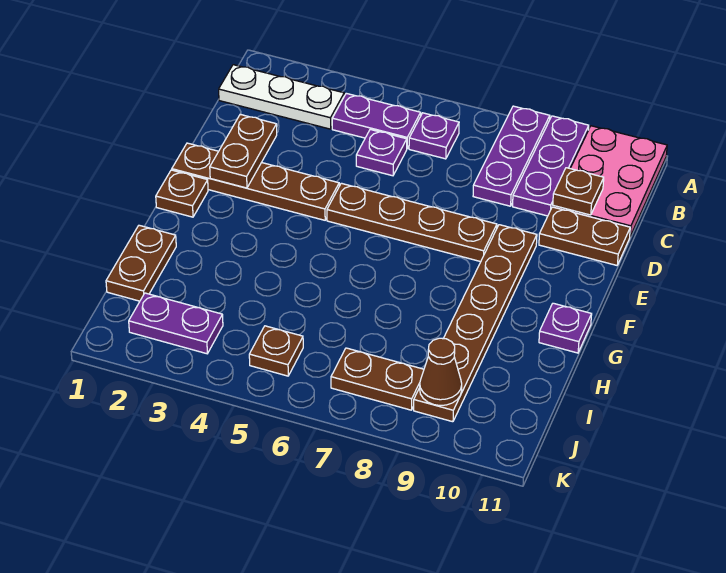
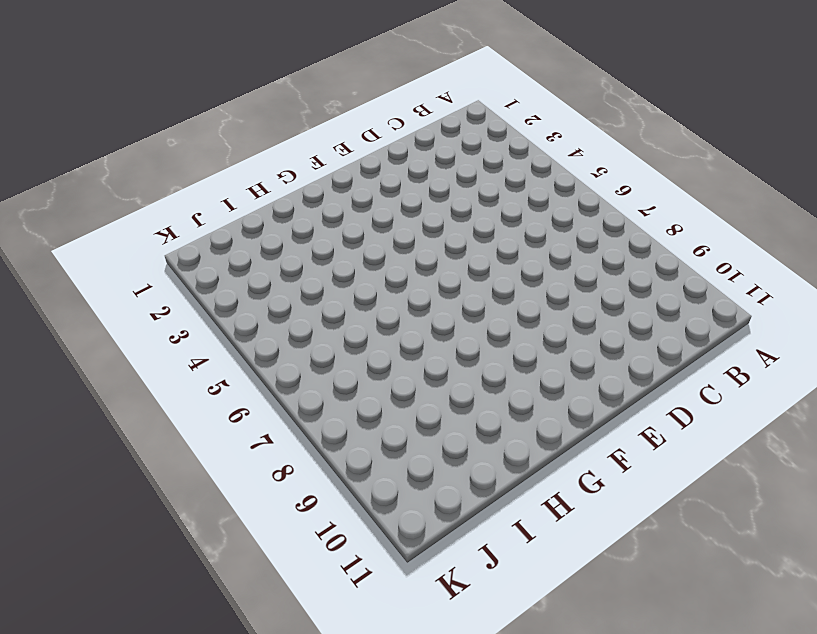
none -> purple plate A8:C8 level 1
none -> purple plate A9:C9 level 1
none -> pink plate A10:C11 level 1

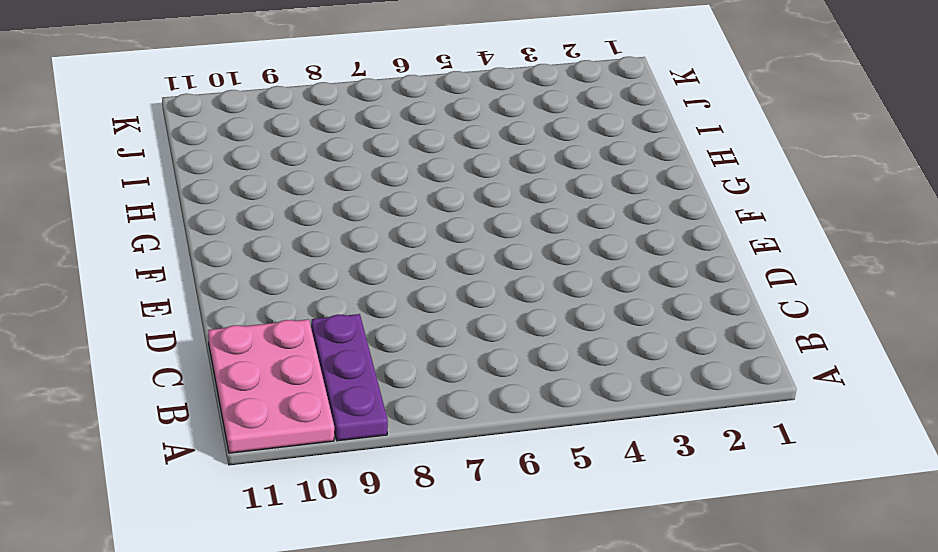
none -> purple plate A8:C8 level 1
none -> white plate B1:B3 level 1
none -> purple plate B4:B5 level 1

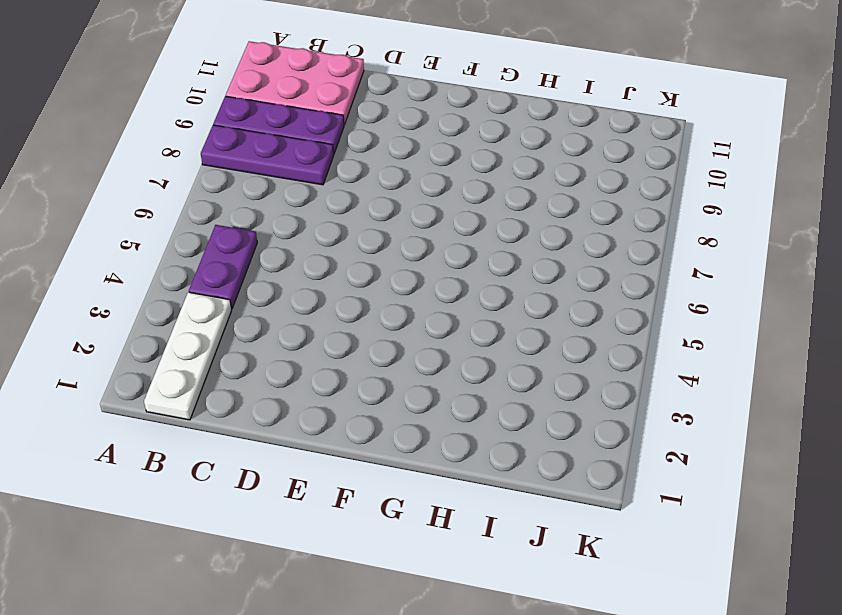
none -> purple plate B6 level 1
none -> purple plate C5 level 1
none -> brown plate D10:D11 level 1

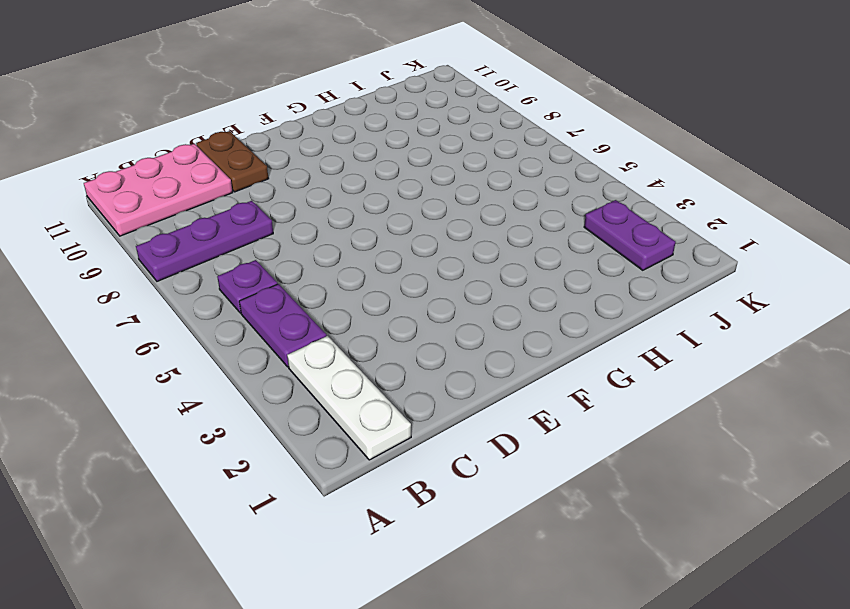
none -> purple plate A9:C9 level 1
none -> purple plate C5 level 1
none -> brown plate E1:E4 level 1

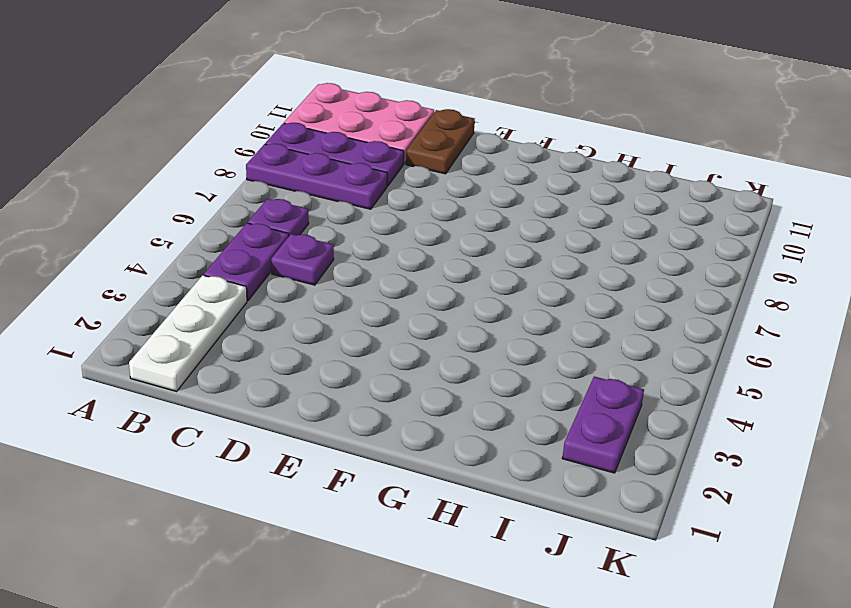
none -> brown plate E1:E4 level 1
none -> brown plate E5:E8 level 1
none -> brown plate E9:J9 level 1

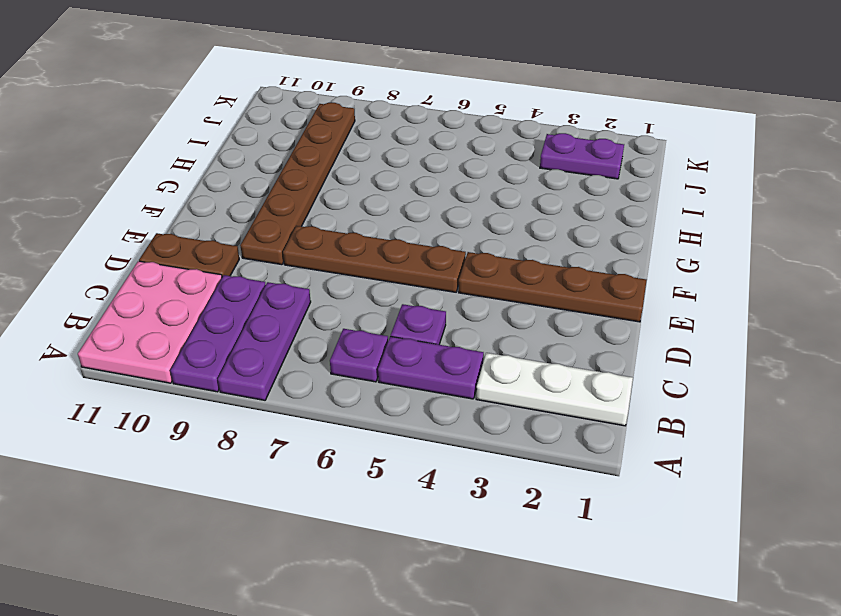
none -> brown plate F1 level 1
none -> purple plate G11 level 1
none -> brown plate H1:I1 level 1

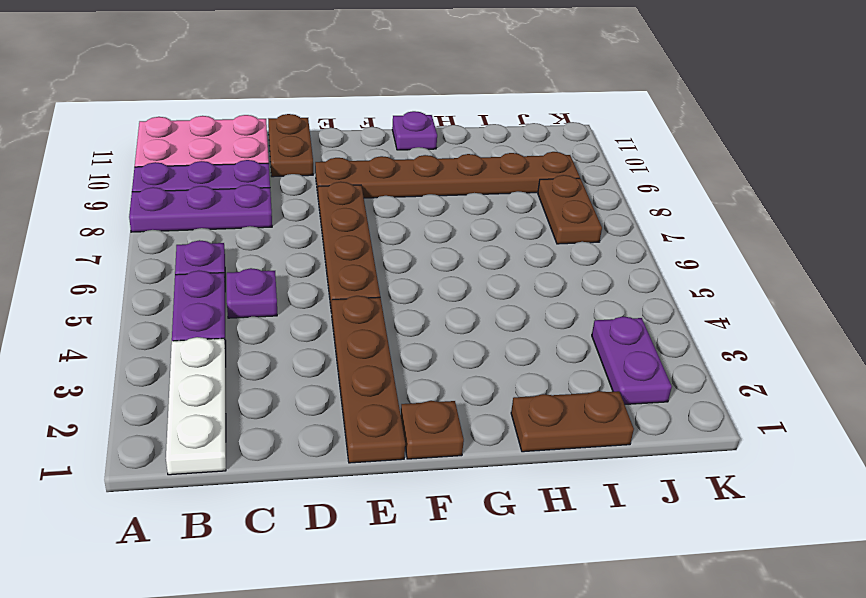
none -> brown plate J5 level 1
none -> brown plate C10 level 2
none -> brown plate D2:E2 level 2

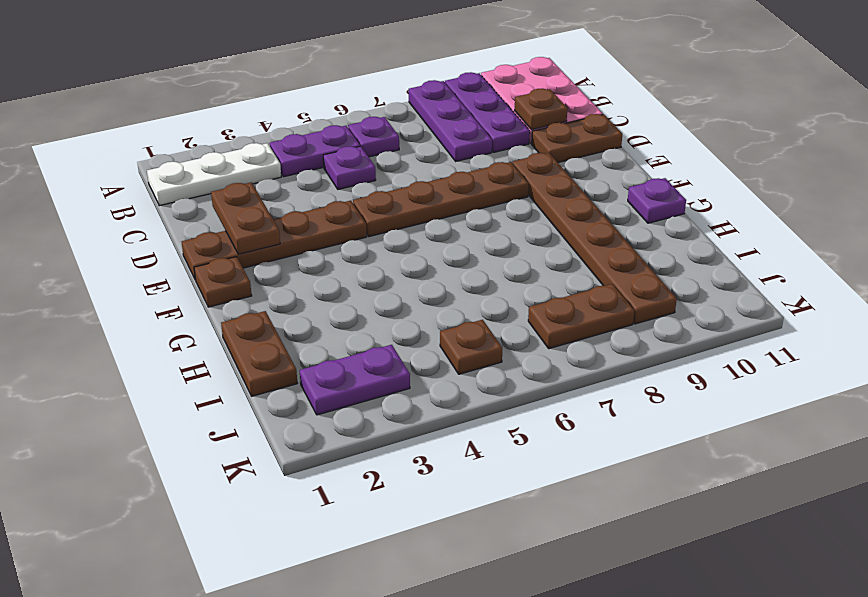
none -> brown cone J9 level 2

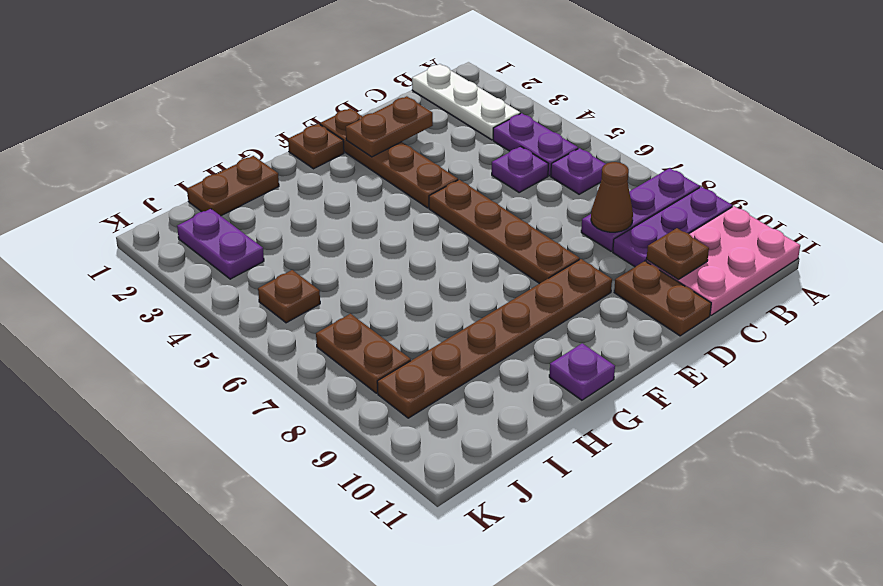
brown cone C8 level 2 -> brown cone J9 level 2

